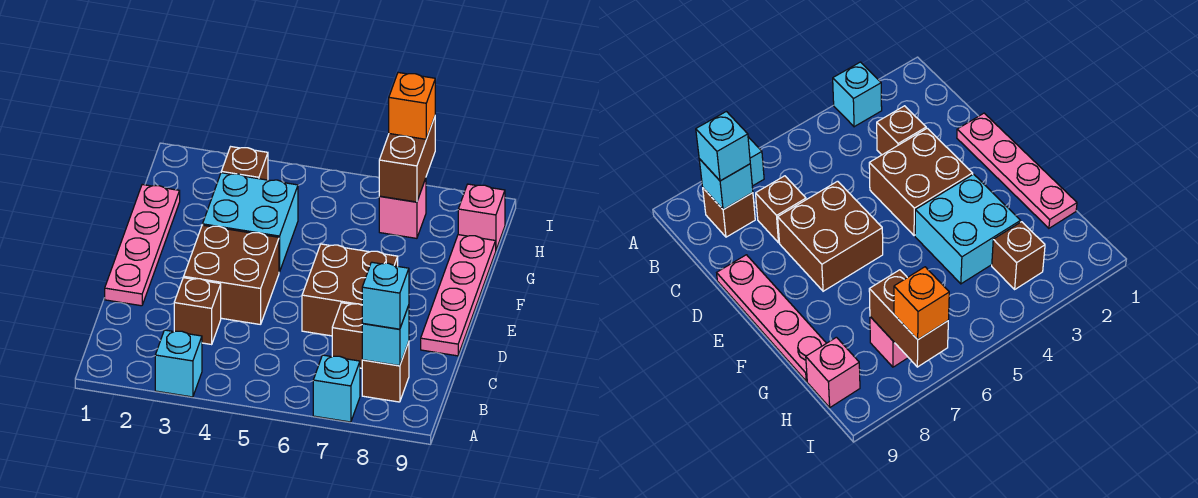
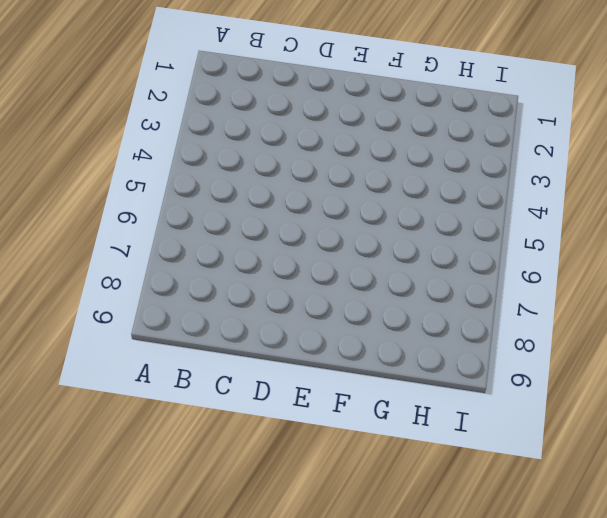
none -> cyan brick A3 level 1
none -> cyan brick A7 level 1
none -> brown brick B8 level 1

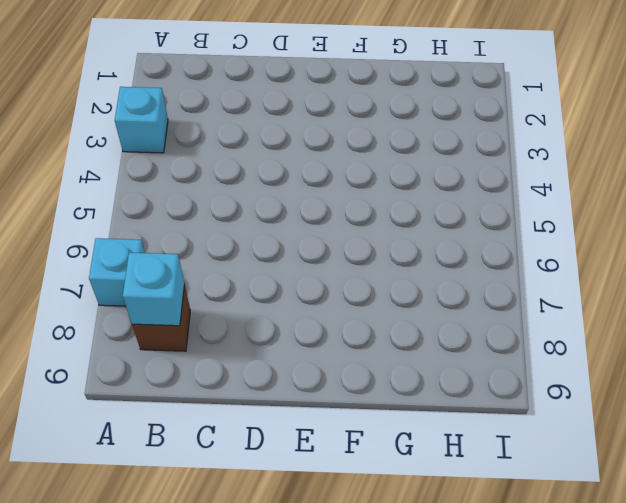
none -> brown brick C3 level 1
none -> brown brick C7 level 1
none -> pink plate D1:G1 level 1

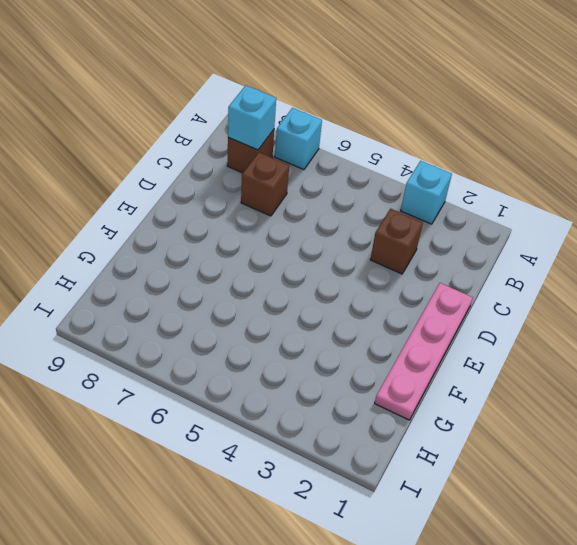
none -> brown brick D3:E4 level 1
none -> brown brick D6:E7 level 1
none -> pink plate D9:G9 level 1

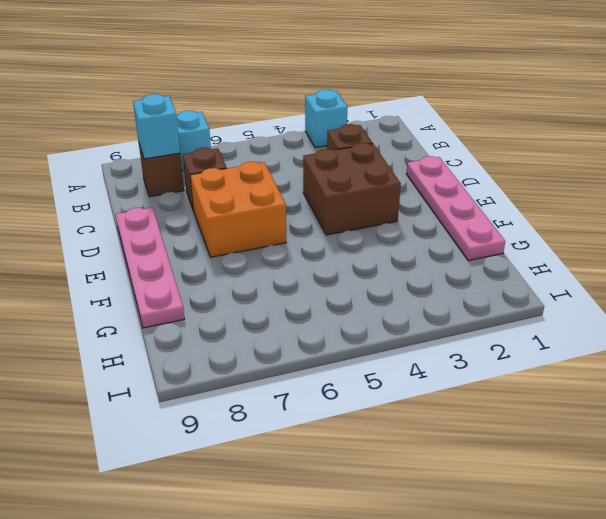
orange brick D6:E7 level 1 -> brown brick D6:E7 level 1
none -> cyan brick F3:G4 level 1
none -> brown brick H3 level 1
none -> pink brick H7 level 1

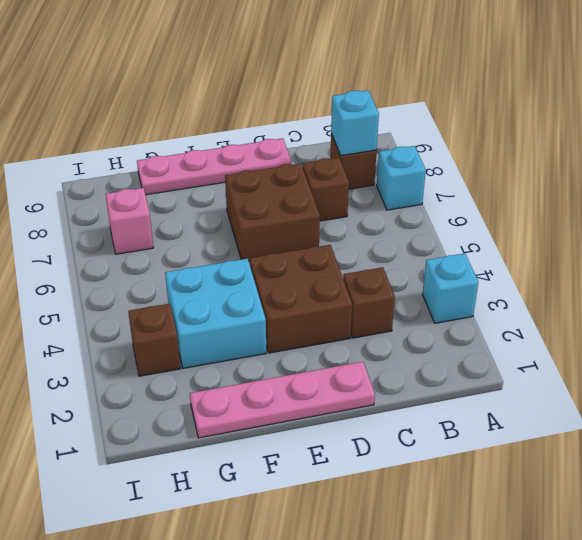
none -> pink brick H9 level 1
none -> brown brick H7:I7 level 2
none -> cyan brick B8 level 3

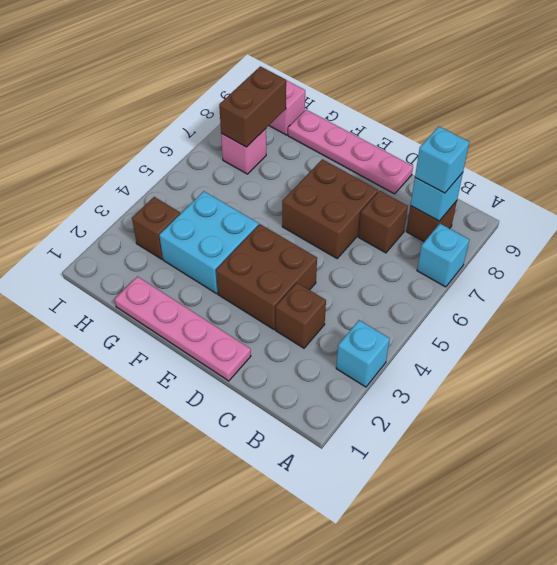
brown brick H7:H8 level 2 -> brown brick H7:I7 level 2
none -> orange brick I7 level 3

